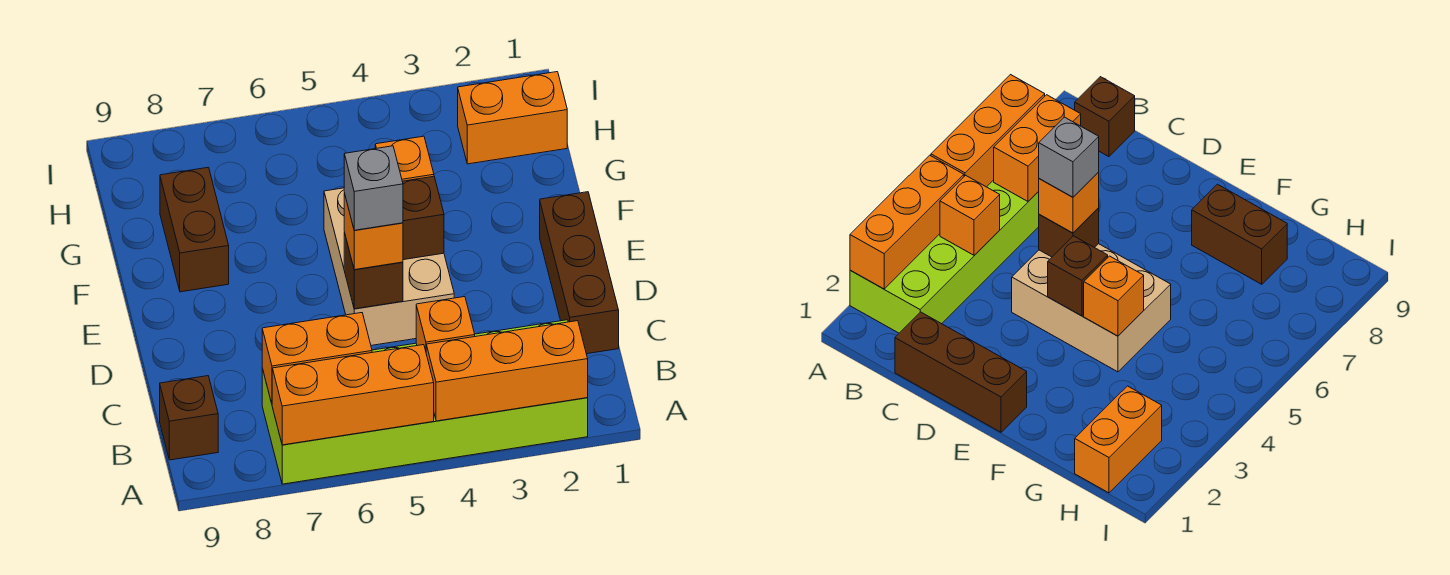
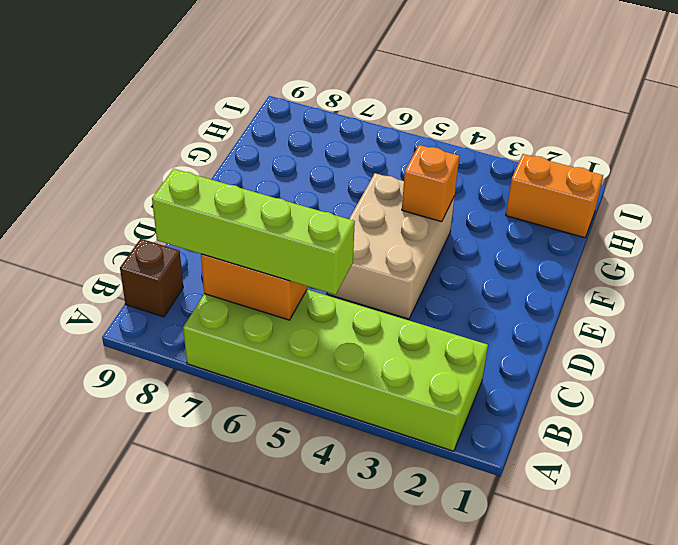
lime brick B5:B8 level 3 -> none
none -> brown brick C1:E1 level 1
none -> brown brick F8:G8 level 1
none -> orange brick A2:A4 level 2

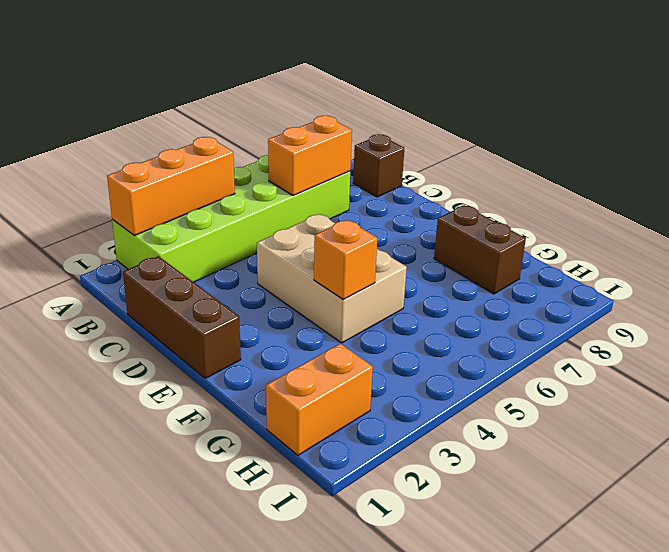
none -> orange brick A5:A7 level 2
none -> orange brick B4 level 2
none -> brown brick D5 level 2

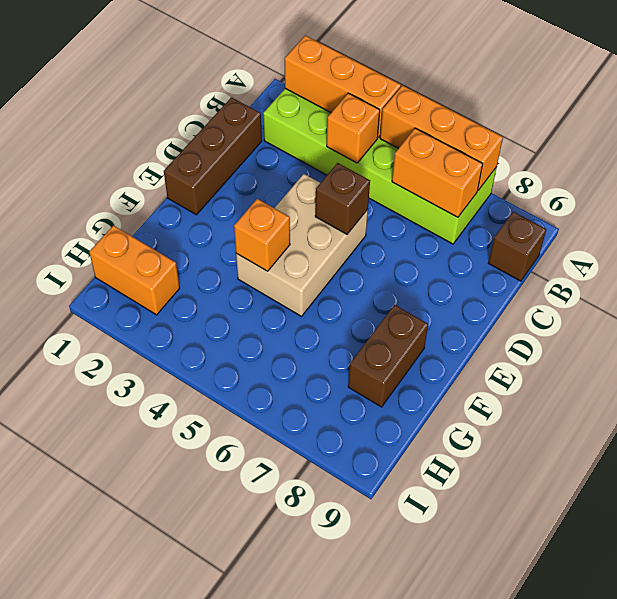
none -> brown brick E4 level 2
none -> orange brick D5 level 3
none -> grey brick D5 level 4

